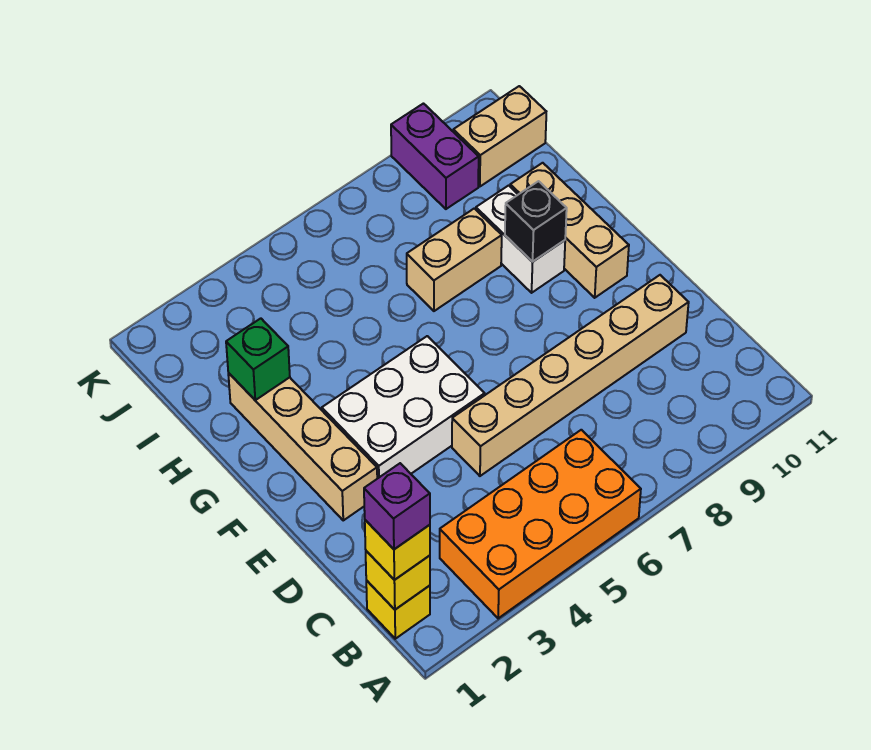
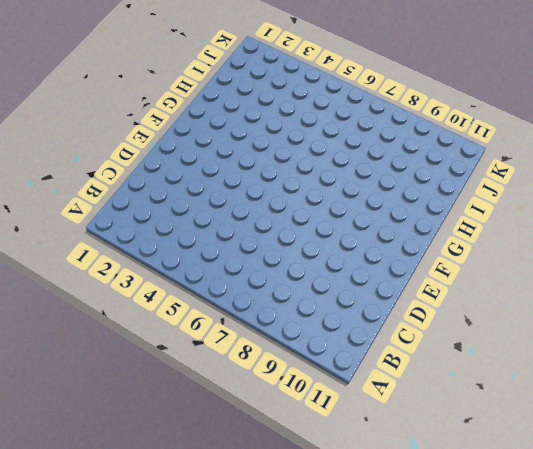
none -> orange brick A3:B6 level 1
none -> yellow brick B1 level 1
none -> tan brick D5:D10 level 1

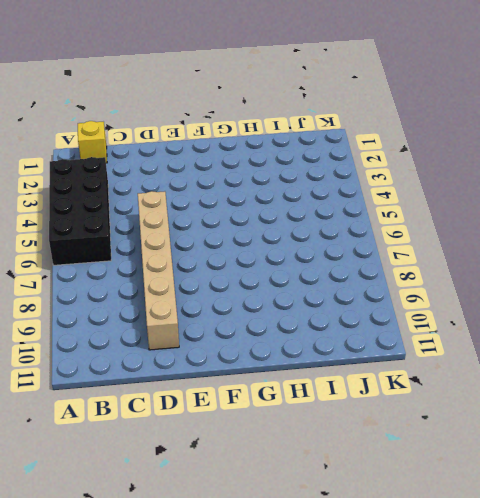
black brick A3:B6 level 1 -> orange brick A3:B6 level 1
none -> tan brick E2:H2 level 1
none -> white brick E3:F5 level 1
none -> tan brick F10:H10 level 1

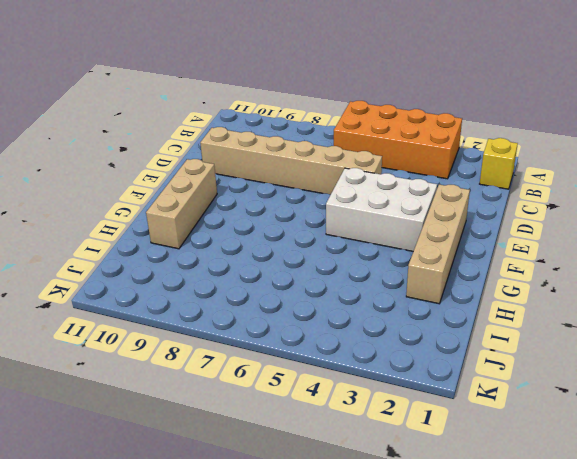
none -> white brick G9:H9 level 1
none -> tan brick H7:H8 level 1
none -> purple brick J9:K9 level 1

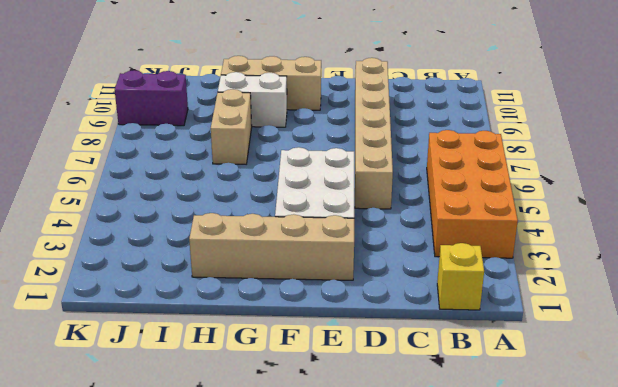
none -> tan brick J10:J11 level 1
none -> yellow brick B1 level 2
none -> black brick G9 level 2

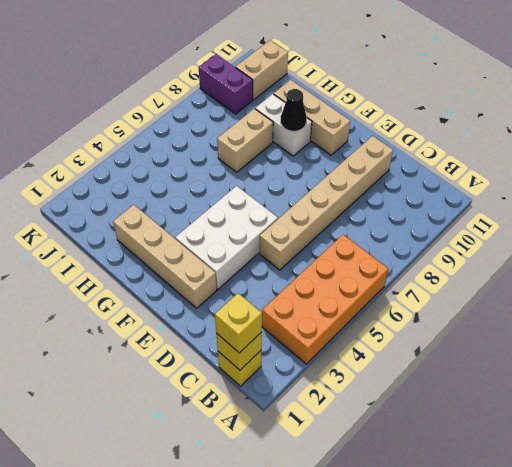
black cone G9 level 2 -> black brick G9 level 2
none -> green brick H2 level 2
none -> purple brick B1 level 4

